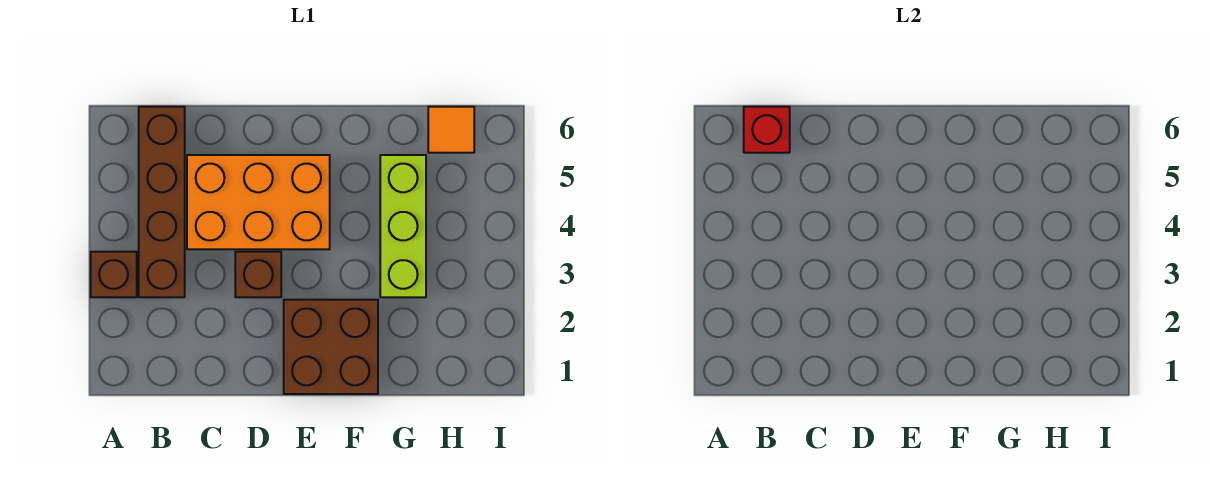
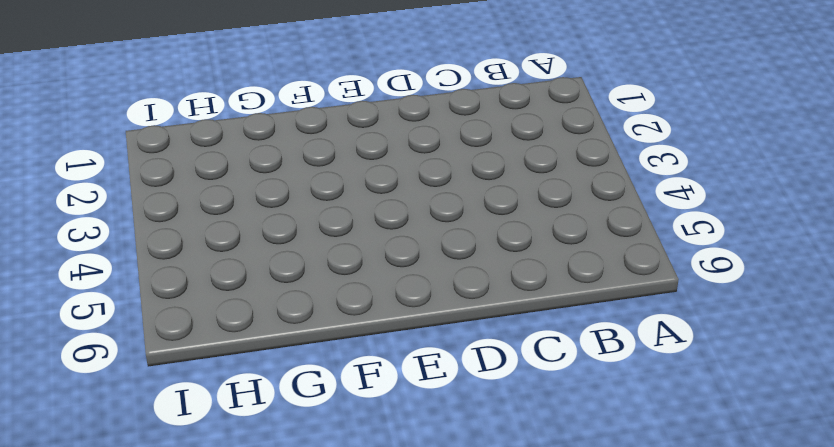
none -> brown brick A3 level 1
none -> brown brick B3:B6 level 1

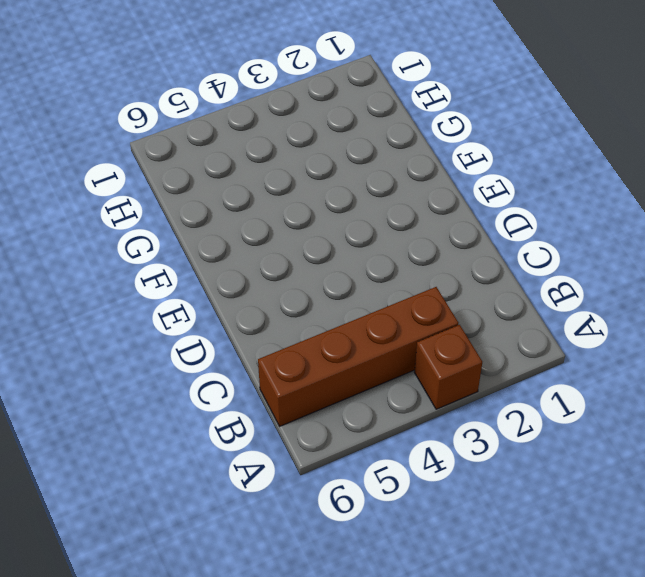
none -> orange brick C4:E5 level 1
none -> brown brick D3 level 1

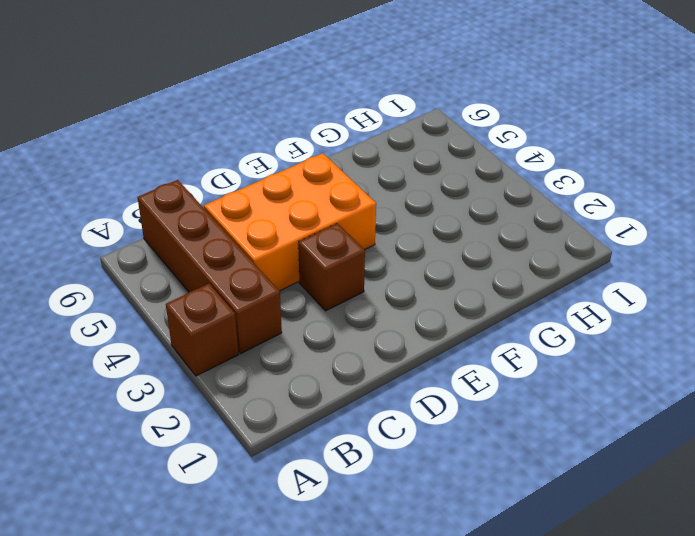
none -> brown brick E1:F2 level 1
none -> lime brick G3:G5 level 1

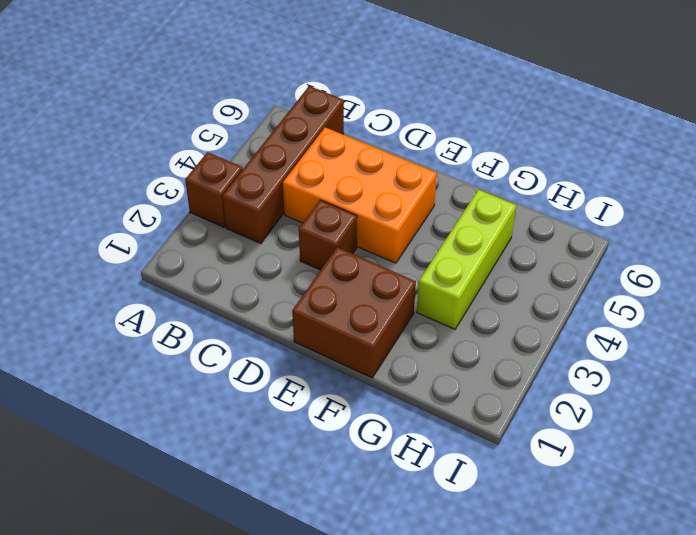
none -> orange tile H6 level 1
none -> red brick B6 level 2

